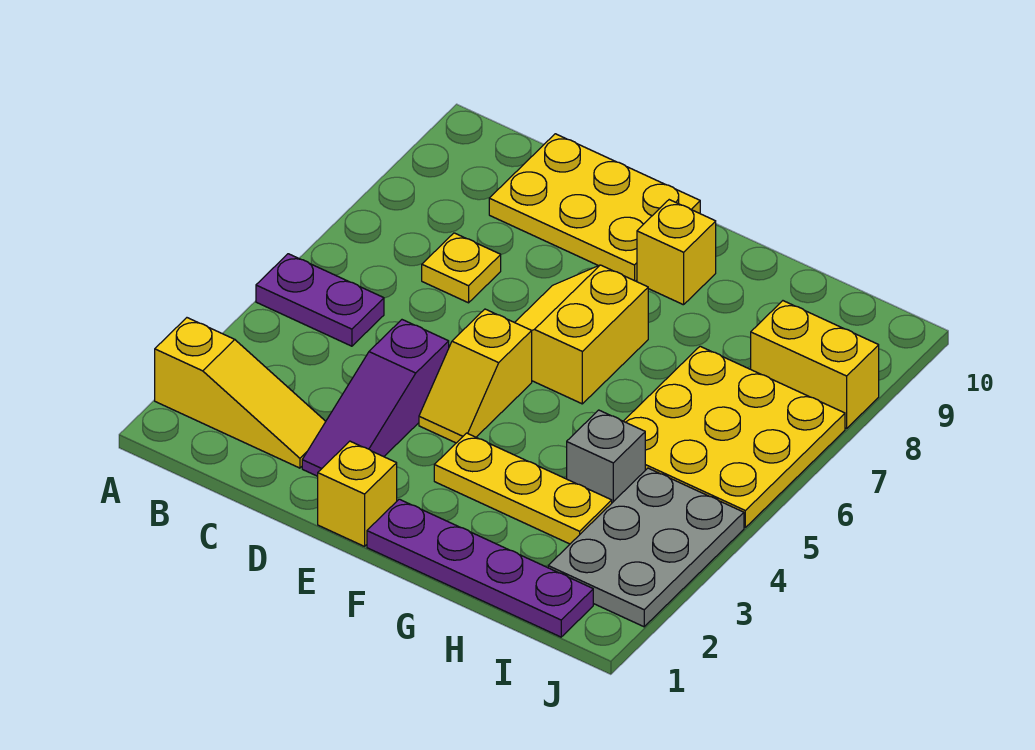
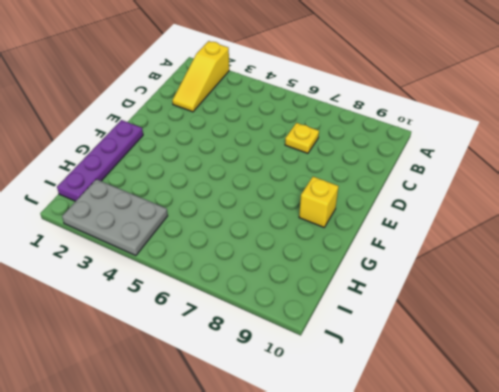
none -> purple plate A5:B5 level 1
none -> yellow plate C9:E10 level 1
none -> purple slope D2:D4 level 1 top 4

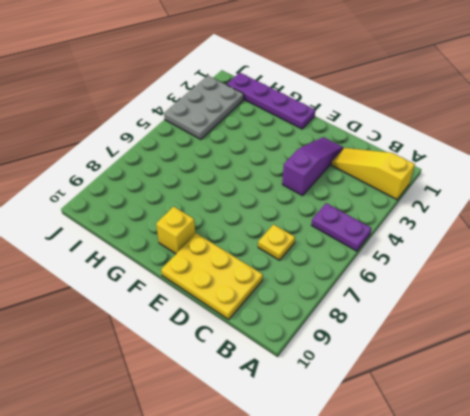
none -> yellow brick E1 level 1
none -> yellow slope E4:E5 level 1 top 5
none -> yellow slope E6:F7 level 1 top F

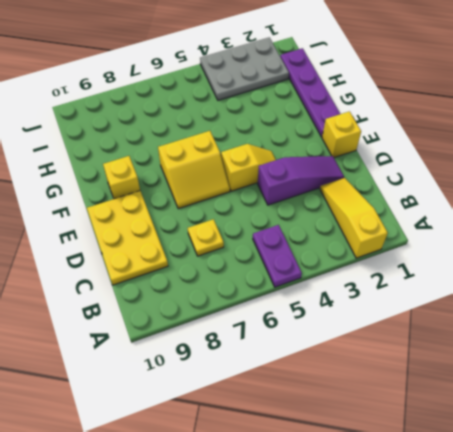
none -> yellow plate F3:H3 level 1
none -> grey brick H4 level 1
none -> yellow plate H5:J7 level 1

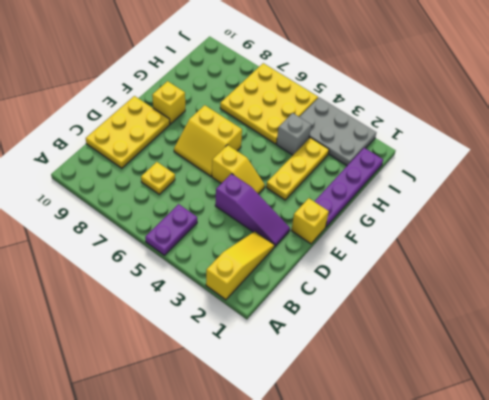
none -> yellow brick I8:J8 level 1

